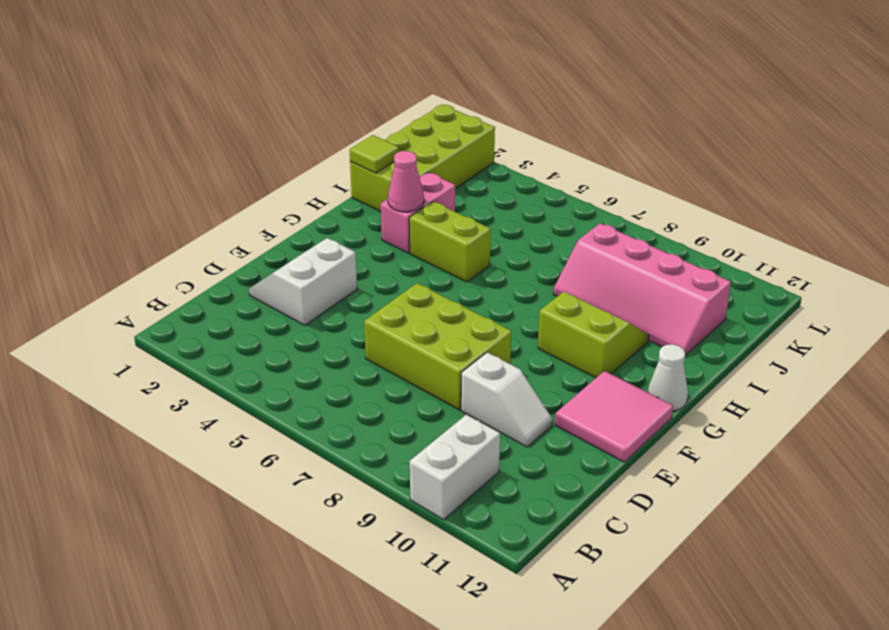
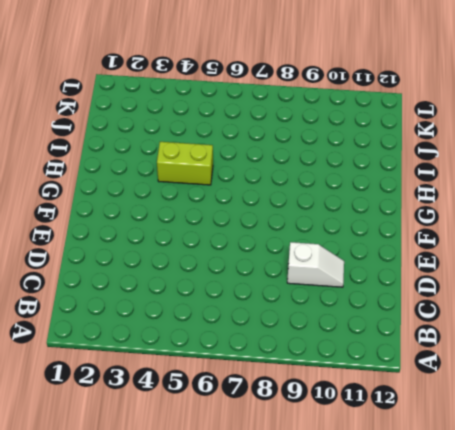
none -> white brick A10:B10 level 1
none -> white slope D2:E3 level 1 top 3
none -> lime brick D6:E8 level 1

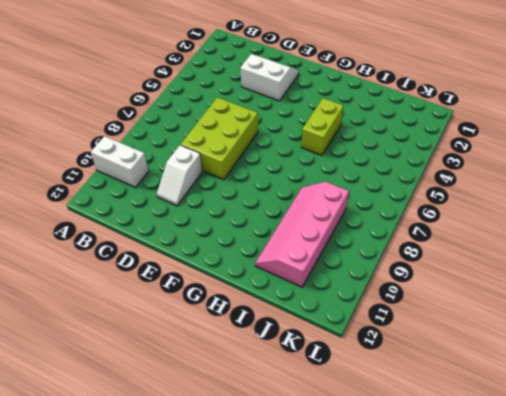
none -> pink tile E11:F12 level 1
none -> lime slope G9:H10 level 1 top G
none -> white cone G12 level 1

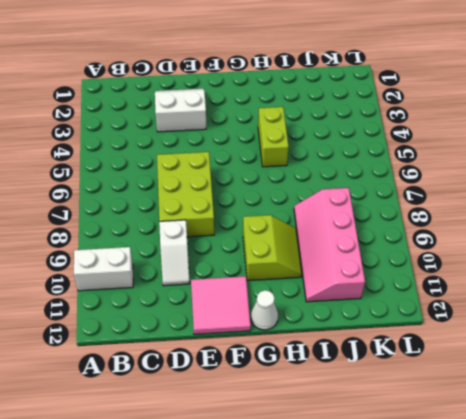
none -> pink brick H3:I3 level 1
none -> lime brick I1:L2 level 1
none -> pink cone H3 level 2

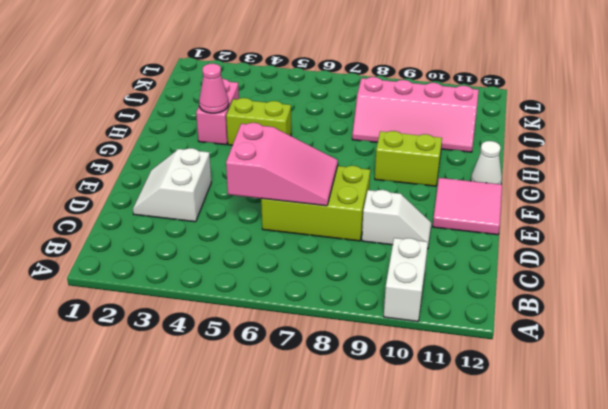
pink slope D5:E7 level 2 top 5 -> none
none -> lime brick I1:L2 level 1
none -> lime tile I1 level 2

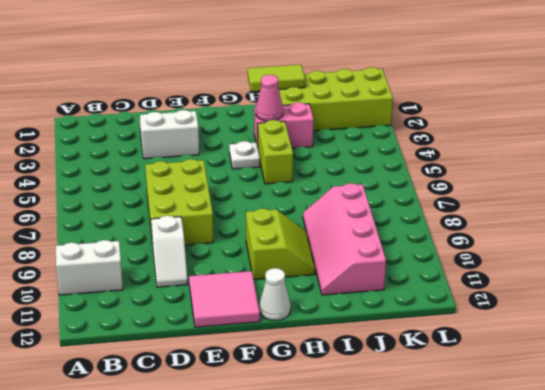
white plate G4 level 1 -> none
lime tile H1:I1 level 2 -> lime tile I1 level 2

